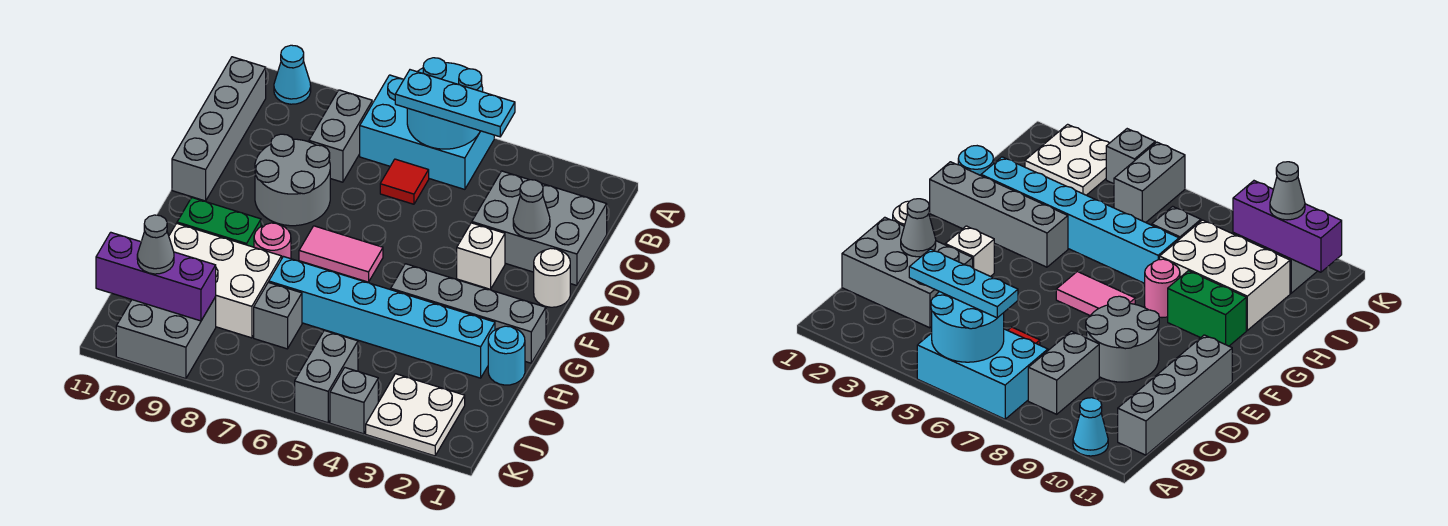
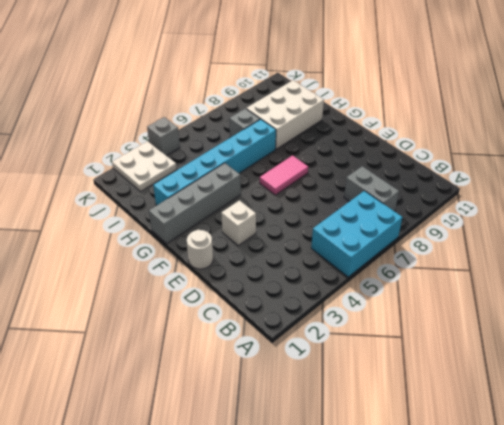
none -> cyan cone A10 level 1
none -> grey brick B11:E11 level 1
none -> grey brick C1:D3 level 1

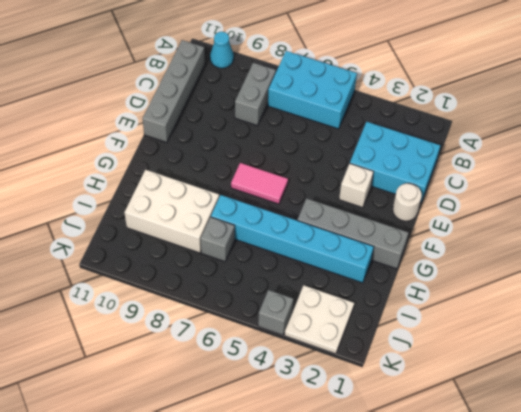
cyan brick C1:D3 level 1 -> grey brick C1:D3 level 1
none -> red tile C6 level 1
none -> grey round brick D8:E9 level 1
none -> pink round brick G8 level 1

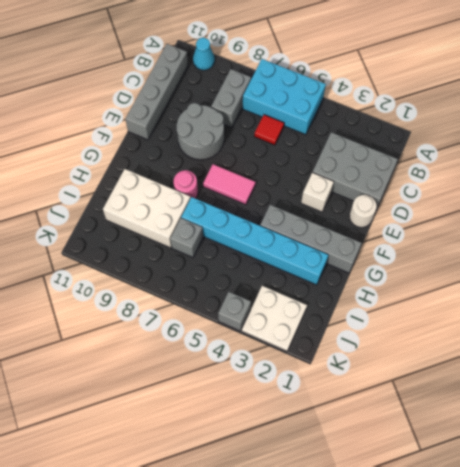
none -> green brick G9:G10 level 1
none -> cyan round brick H1 level 1
none -> grey brick J5:K5 level 1

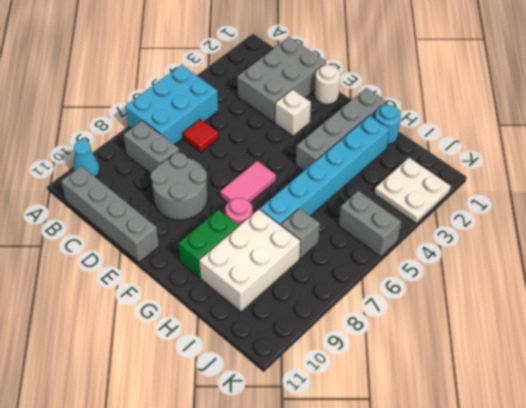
none -> grey brick J9:K10 level 1
none -> grey brick K4 level 1
none -> cyan round brick A5:B6 level 2

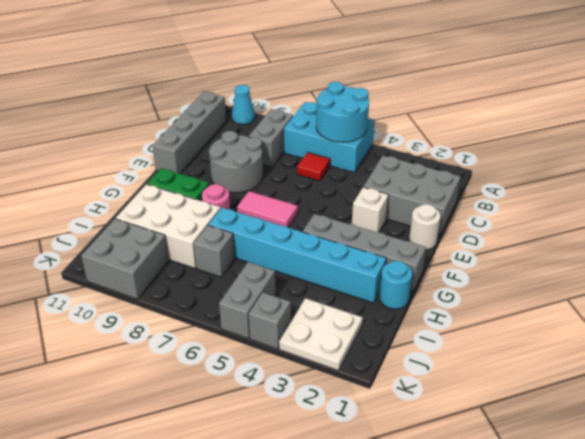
none -> grey cone D2 level 2
none -> purple brick J9:J11 level 2
none -> cyan plate B4:B6 level 3

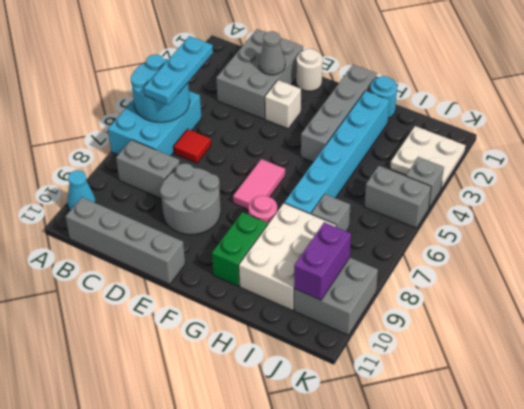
purple brick J9:J10 level 2 -> purple brick J9:J11 level 2
none -> grey cone J10 level 3

